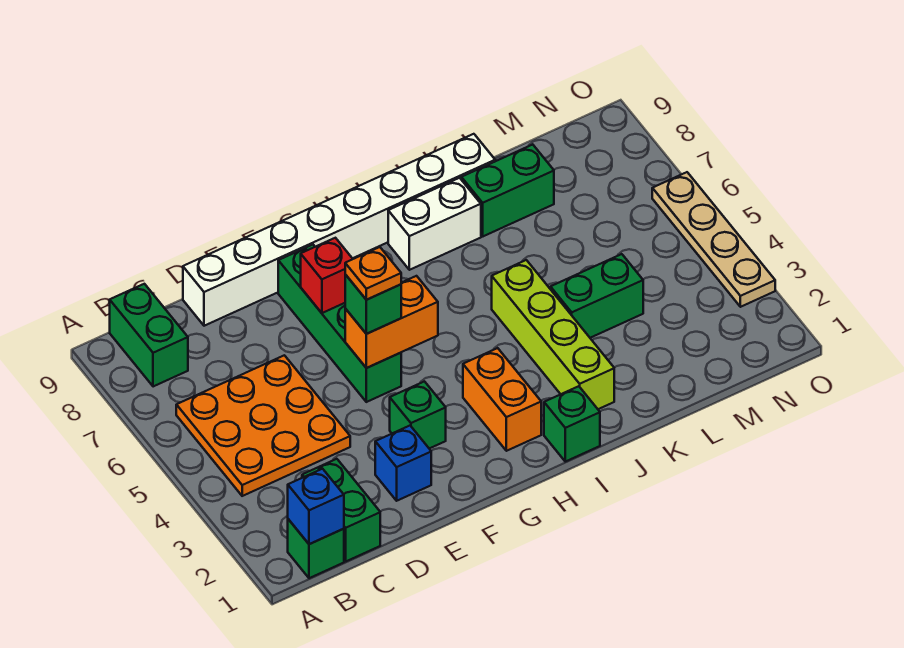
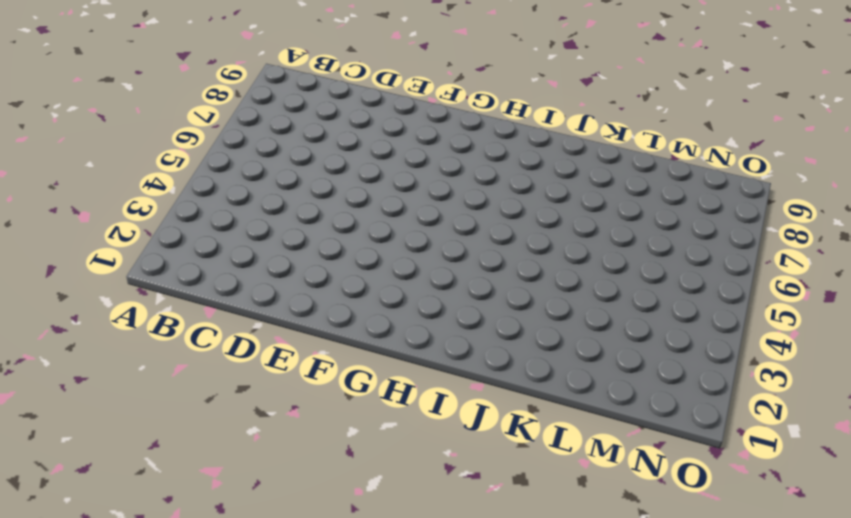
none -> green brick B1 level 1
none -> orange plate B4:D6 level 1
none -> green brick B8:B9 level 1

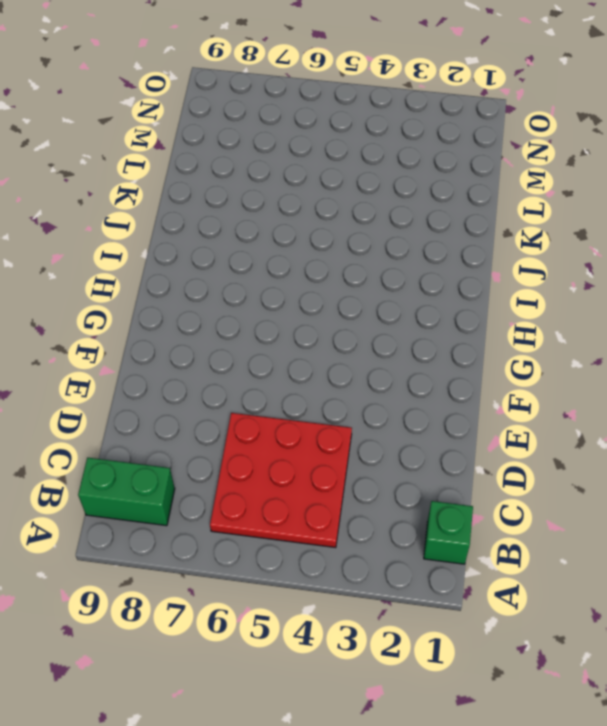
red plate B4:D6 level 1 -> orange plate B4:D6 level 1
none -> green brick C1:C2 level 1
none -> white brick D9:K9 level 1
none -> blue brick E2 level 1

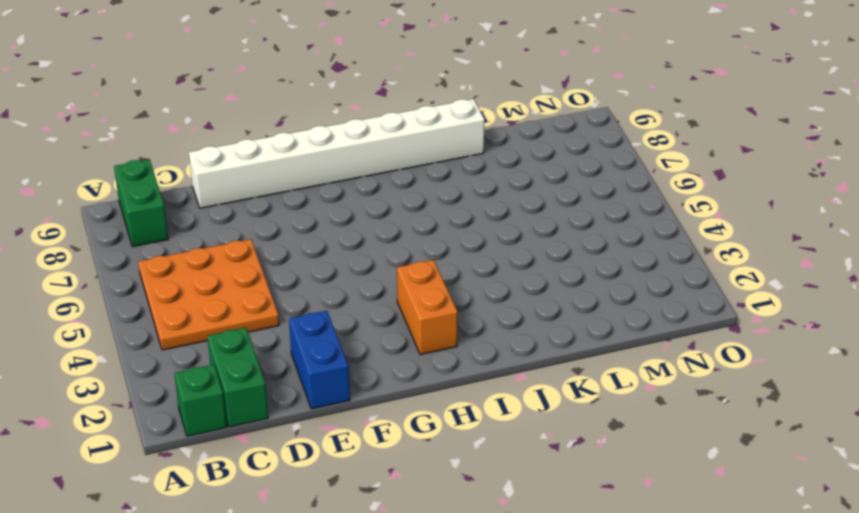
blue brick E1:E2 level 1 -> blue brick E2 level 1
none -> green brick F3 level 1
none -> green brick F5:F8 level 1
none -> green brick I1 level 1

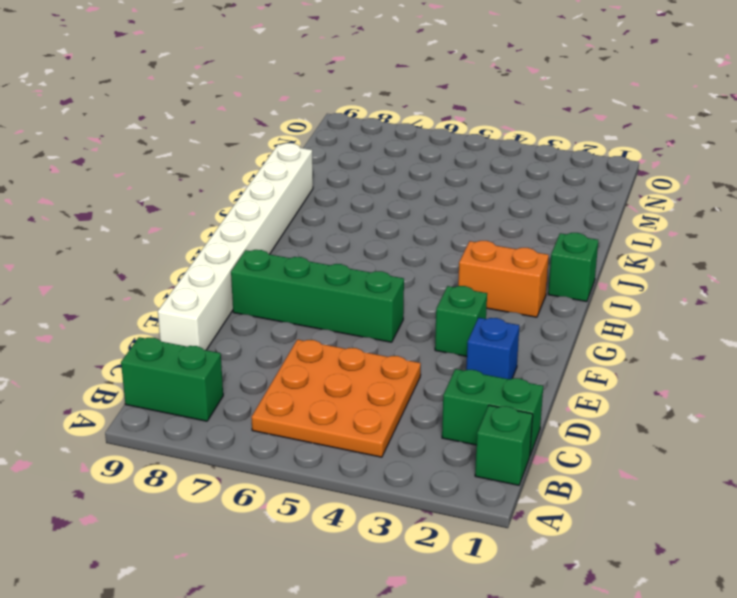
none -> white brick I8:J8 level 1
none -> lime brick J2:J5 level 1
none -> green brick K4:L4 level 1

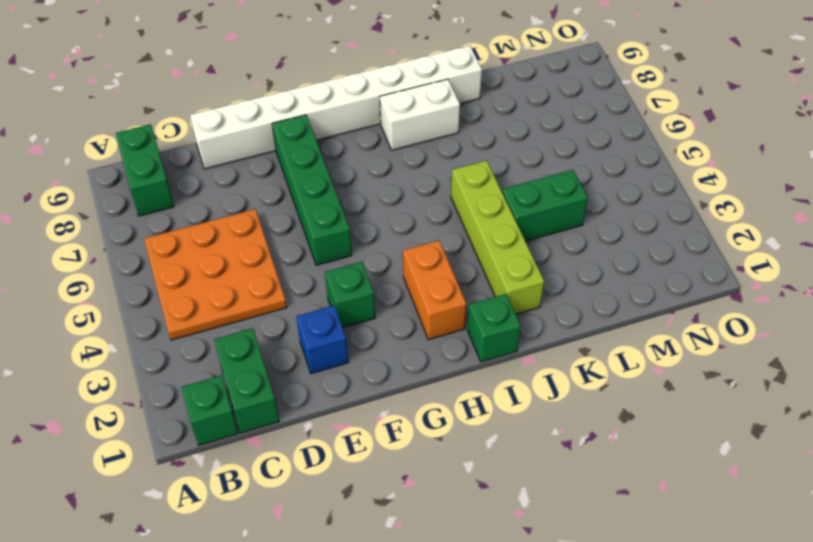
none -> green brick K8:L8 level 1
none -> tan plate O3:O6 level 1
none -> blue brick B1 level 2

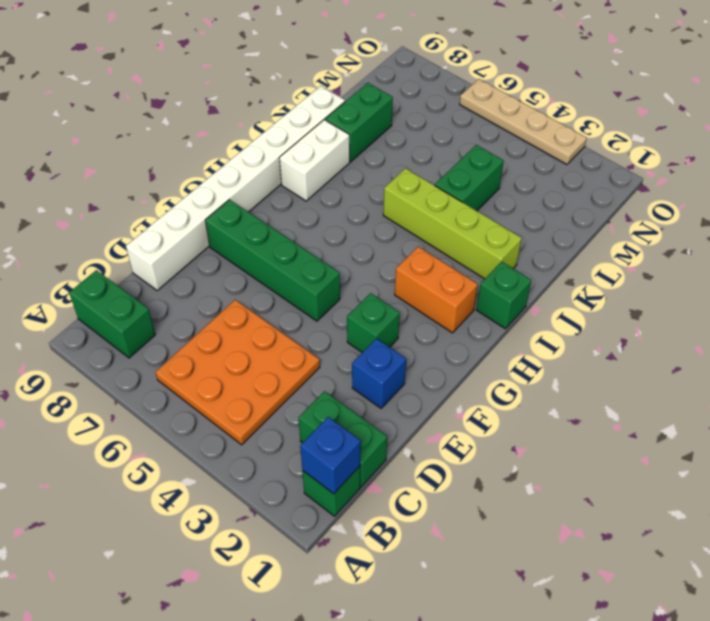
none -> orange brick F5:G5 level 2
none -> red brick F7 level 2
none -> green brick F5 level 3

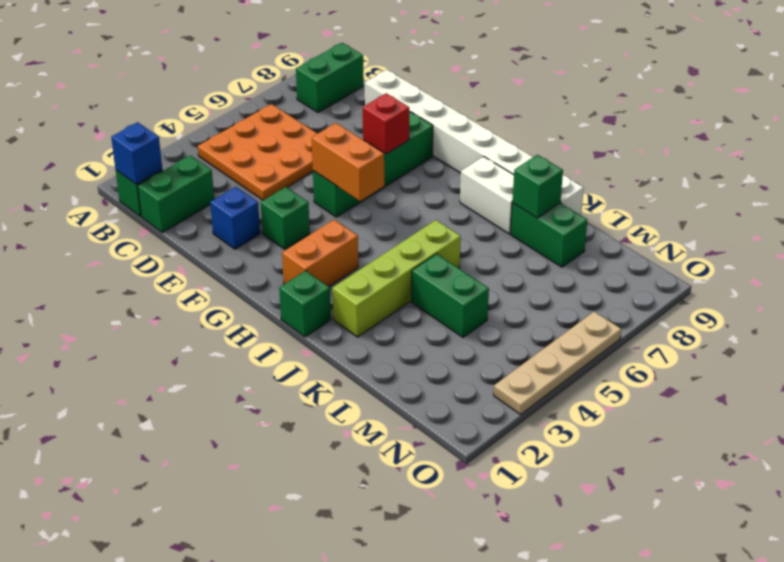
green brick K8 level 2 -> green brick F5 level 3
none -> orange plate F5 level 4

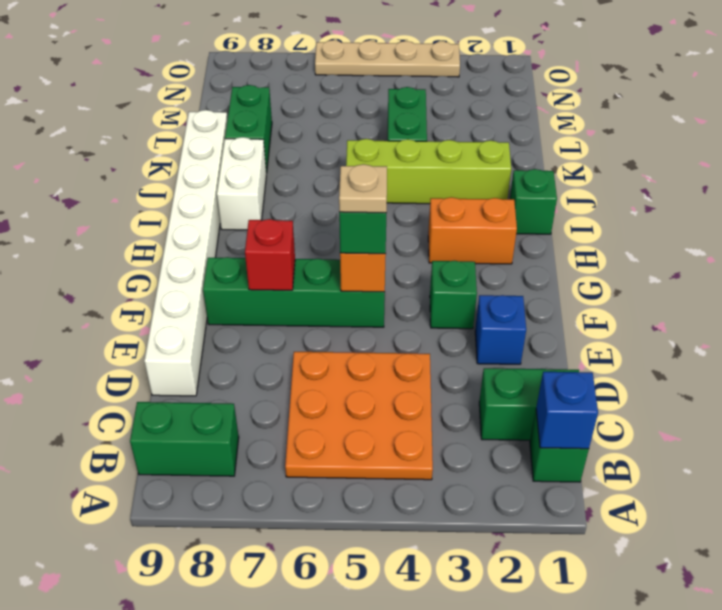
tan plate F5 level 4 -> orange plate F5 level 4

